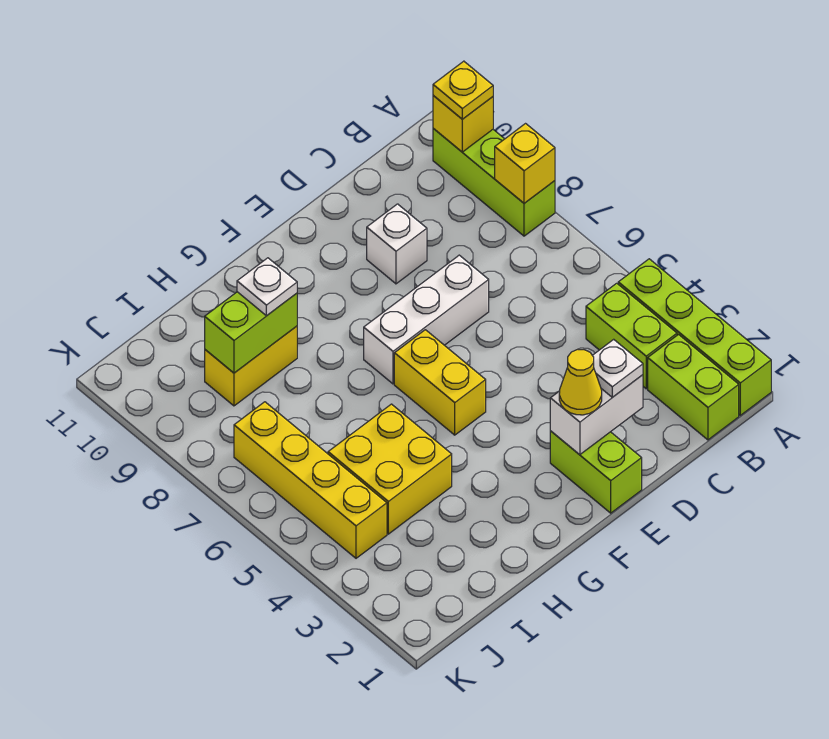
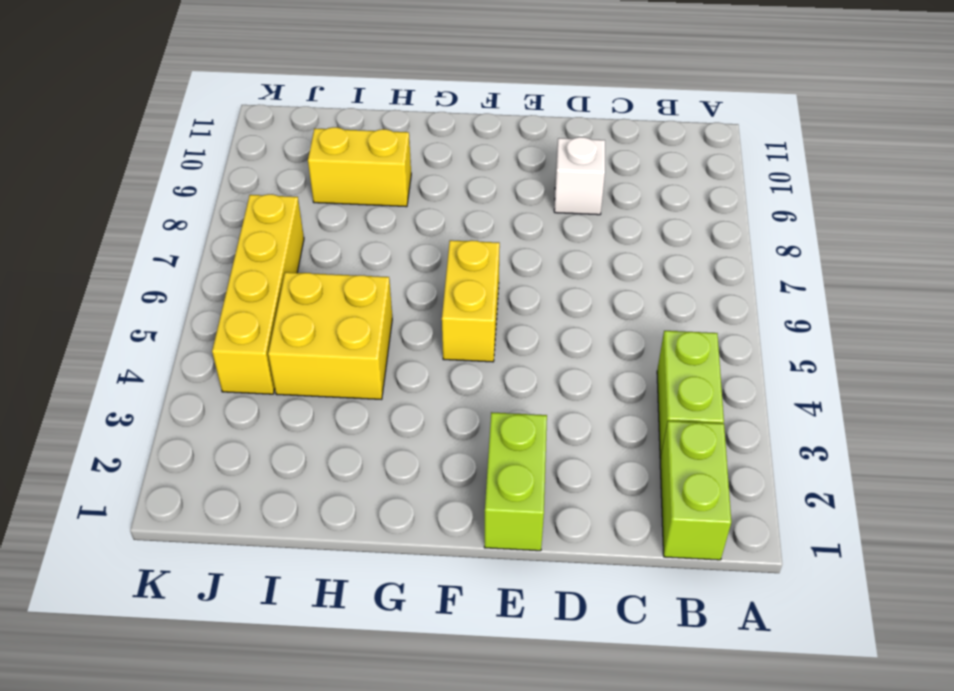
none -> lime brick A1:A4 level 1
none -> lime brick A8:A10 level 1
none -> white brick D7:F7 level 1

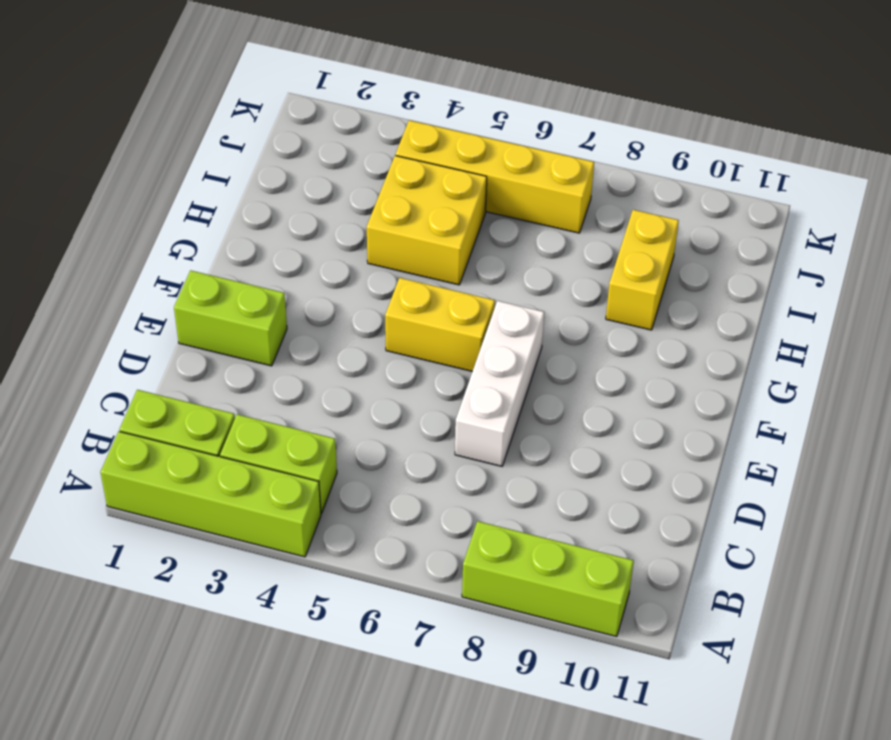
none -> white brick D9 level 1
none -> yellow brick A8 level 2
none -> yellow brick A10 level 2

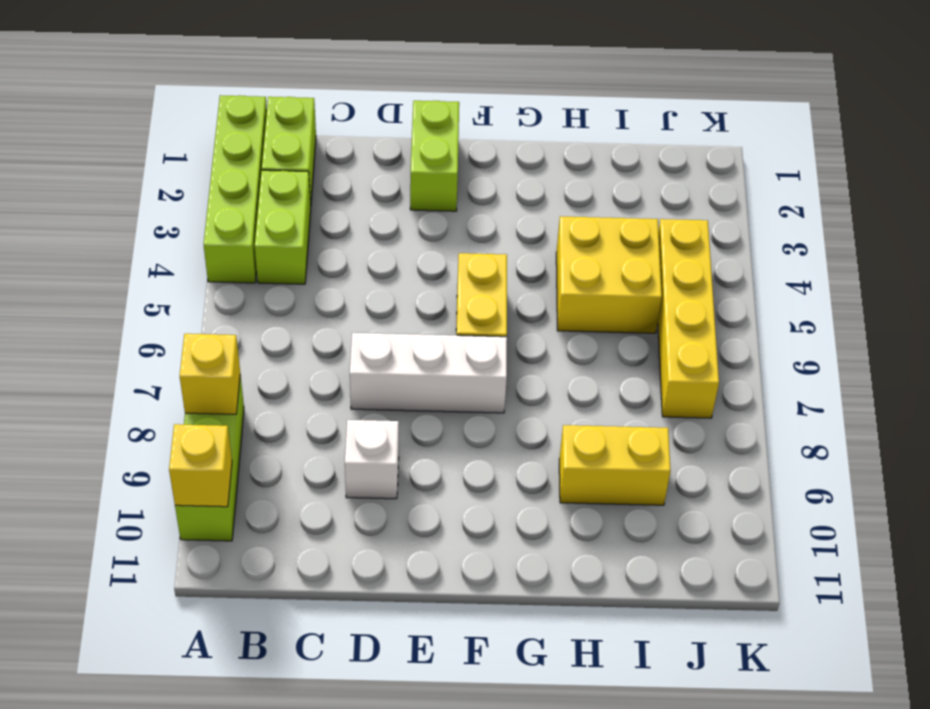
none -> white brick D2:E2 level 2
none -> lime brick H9:I9 level 2
none -> yellow plate A10 level 3

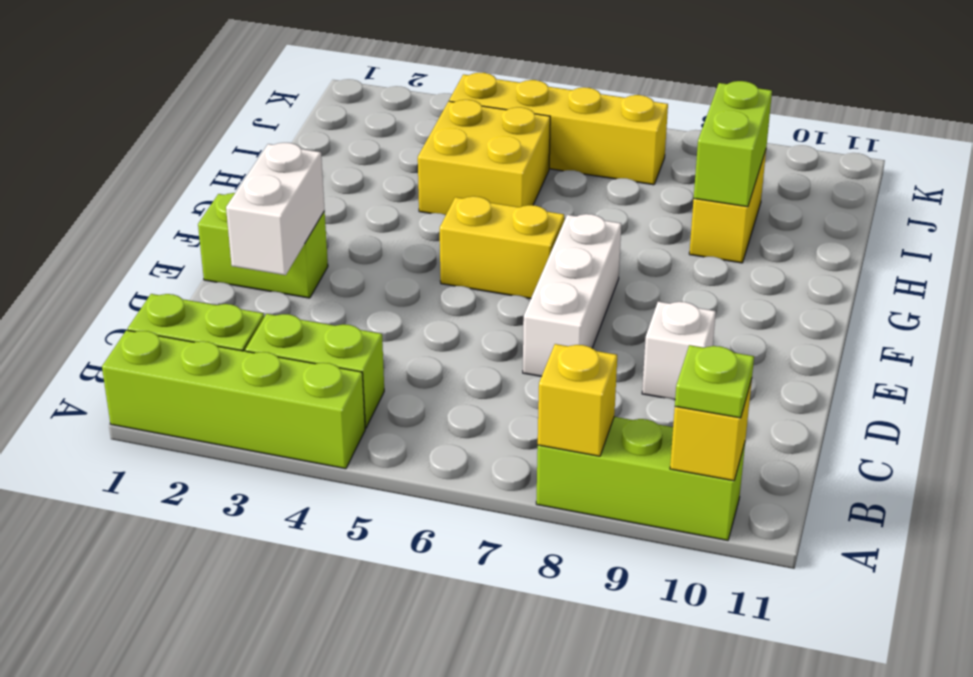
lime plate A10 level 3 -> yellow plate A10 level 3
none -> white plate D2 level 3
none -> yellow cone E2 level 3
none -> white plate H9 level 3

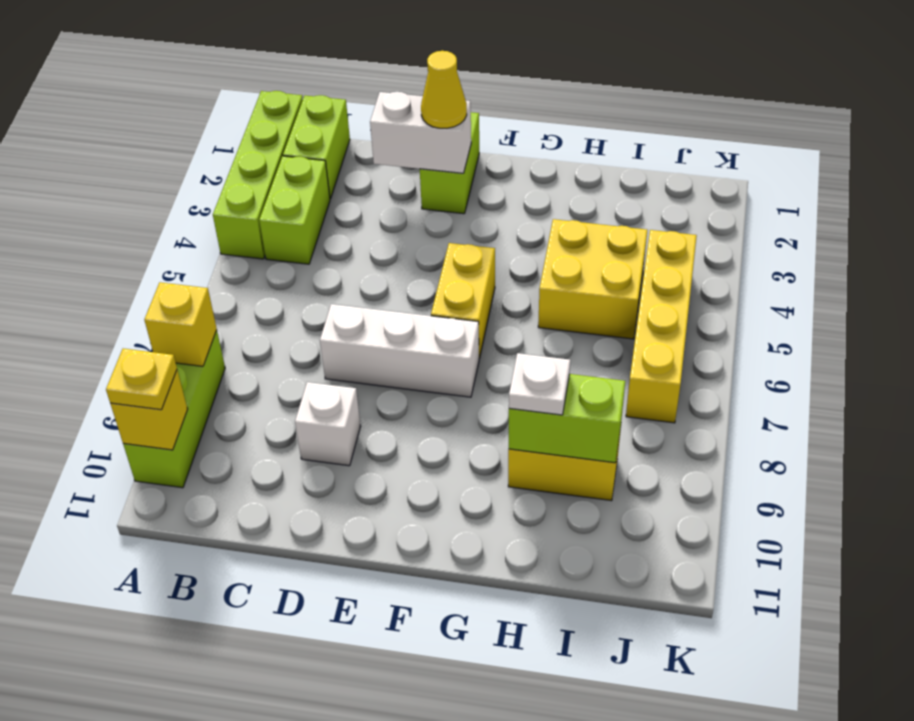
none -> white plate D2 level 3

